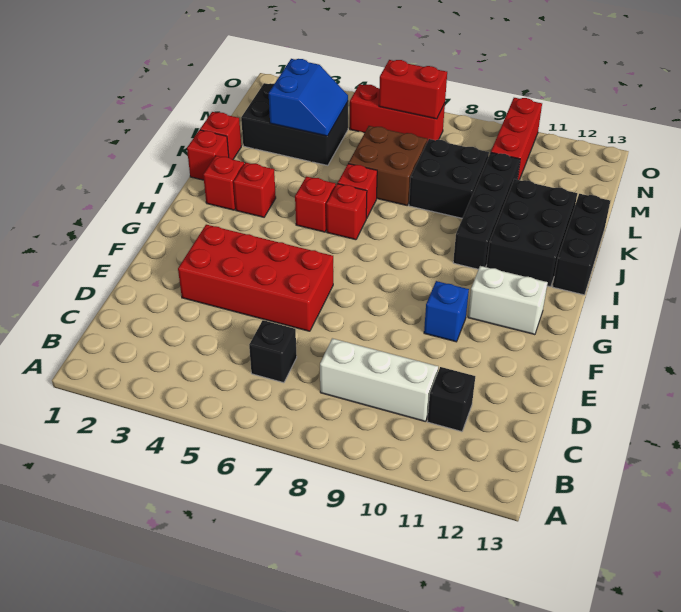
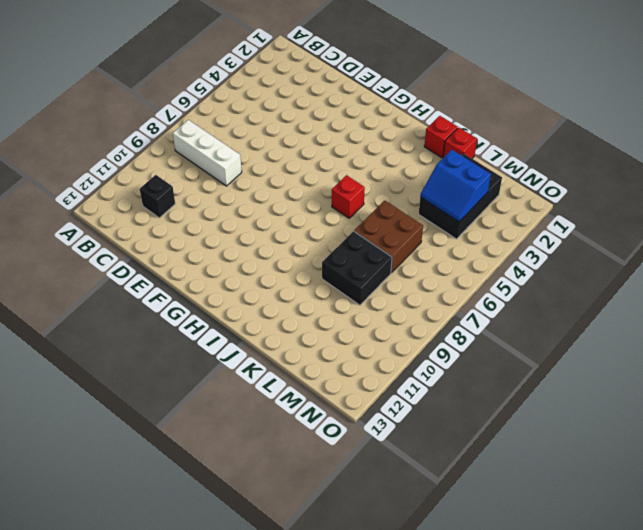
white brick B8:D8 level 1 -> white brick C8:C10 level 1
none -> black brick C6 level 1
none -> red brick E3:F6 level 1
none -> blue brick F10 level 1

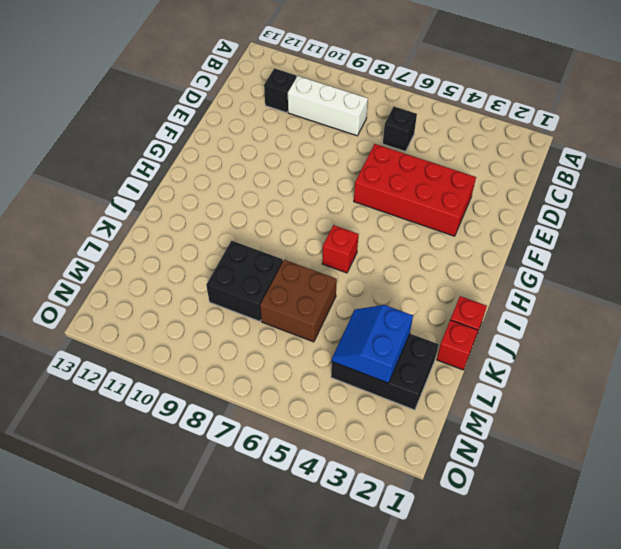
none -> blue brick F10 level 1
none -> white brick G11:G12 level 1
none -> red brick I2 level 1

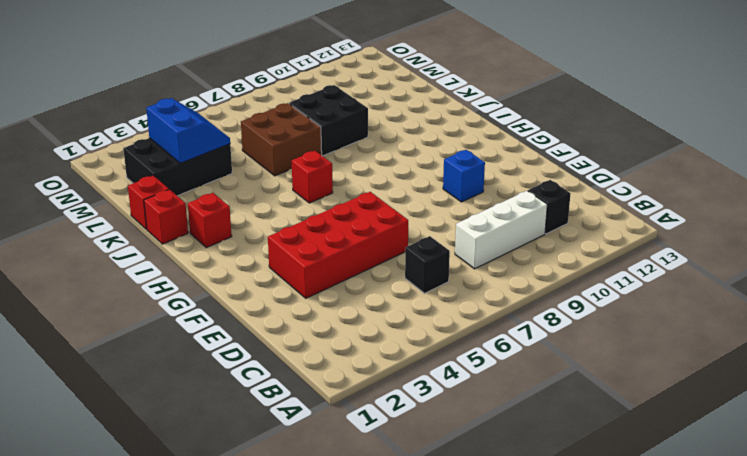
none -> white brick G11:G12 level 1
none -> red brick I3 level 1
none -> red brick I5 level 1

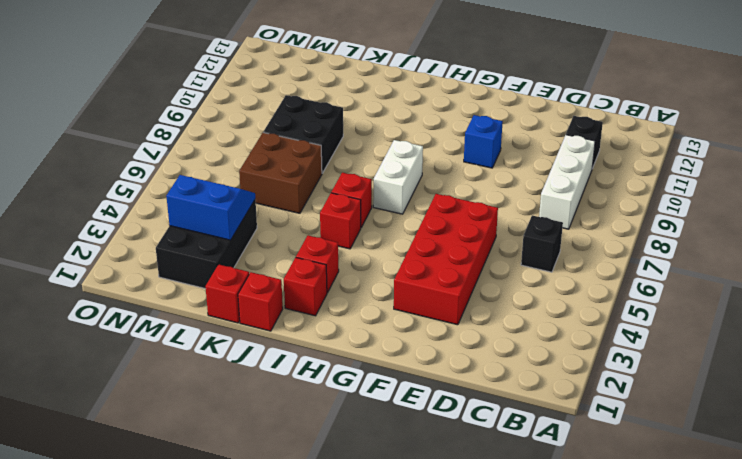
white brick H7:H8 level 1 -> white brick G11:G12 level 1
none -> black brick I10:L10 level 1
none -> black brick I11:K12 level 1
none -> black brick I13:K13 level 1

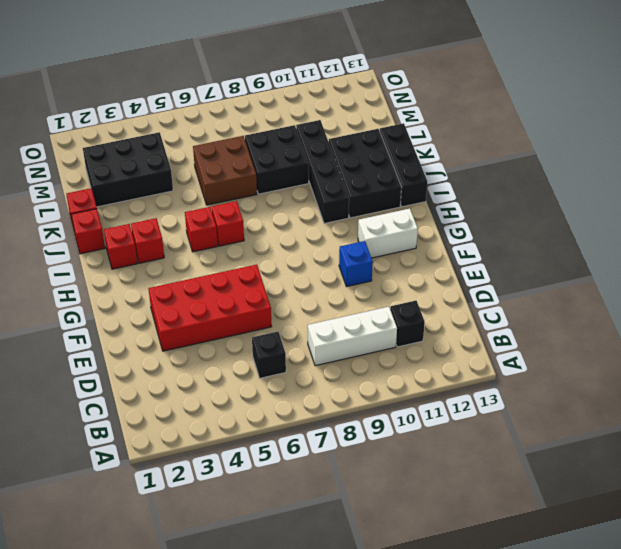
none -> red brick J6 level 1
none -> red brick M10:O10 level 1
none -> red brick N5:N7 level 1

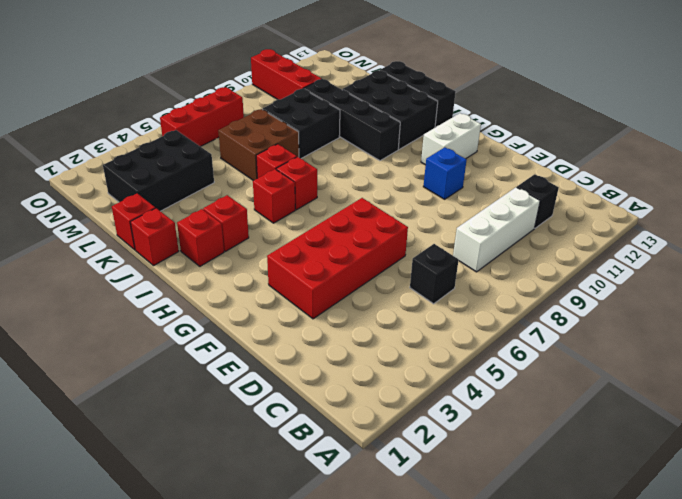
none -> blue slope L3:M4 level 2 top 3
none -> red brick N6:N7 level 2

